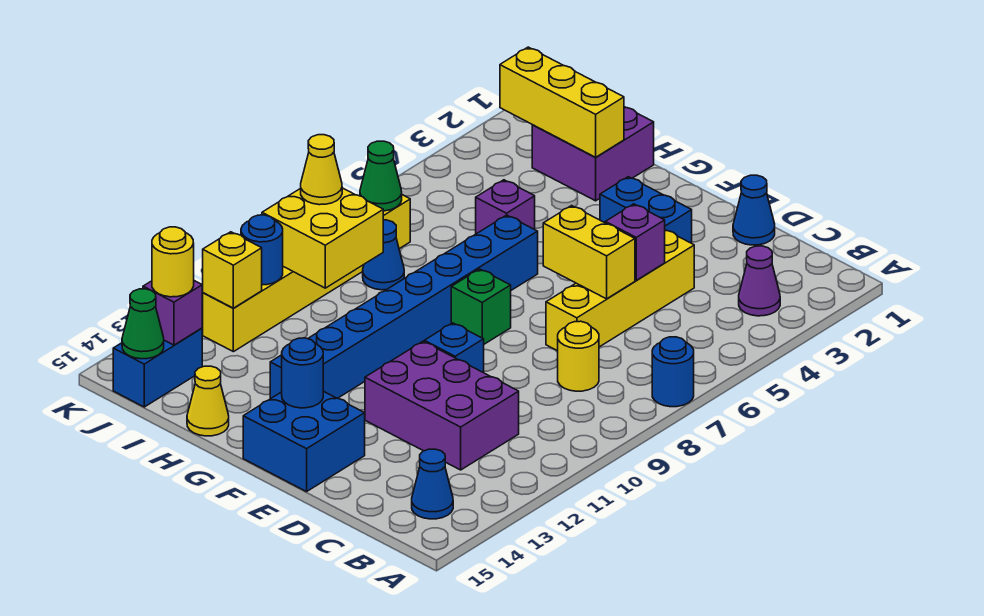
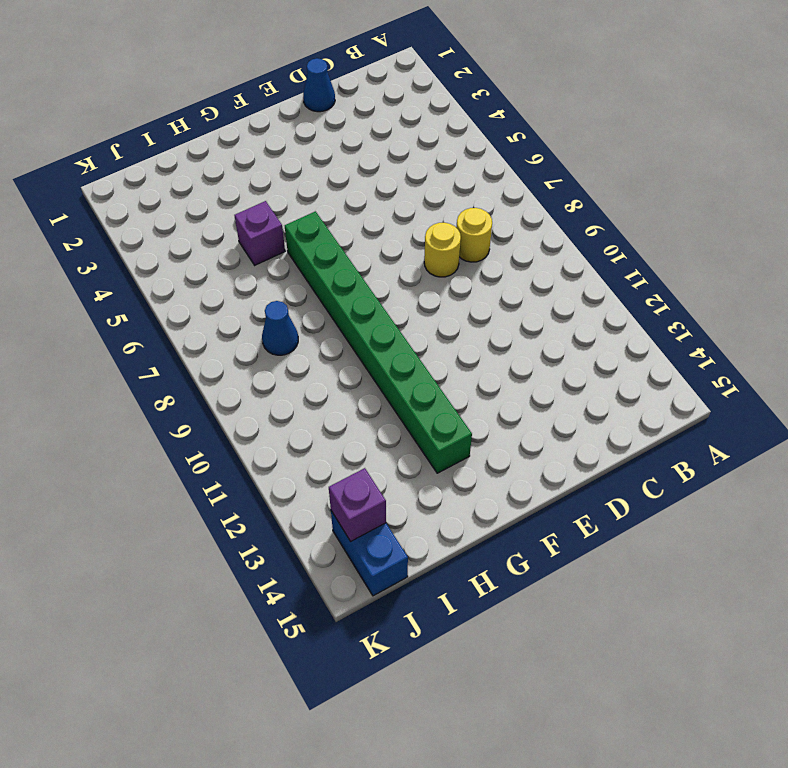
yellow round brick D8 level 1 -> yellow round brick J14 level 3
green brick G6:G13 level 1 -> blue brick G6:G13 level 1
none -> blue round brick A7 level 1
none -> purple cone B3 level 1
none -> blue cone B14 level 1
none -> purple brick C11:E12 level 1

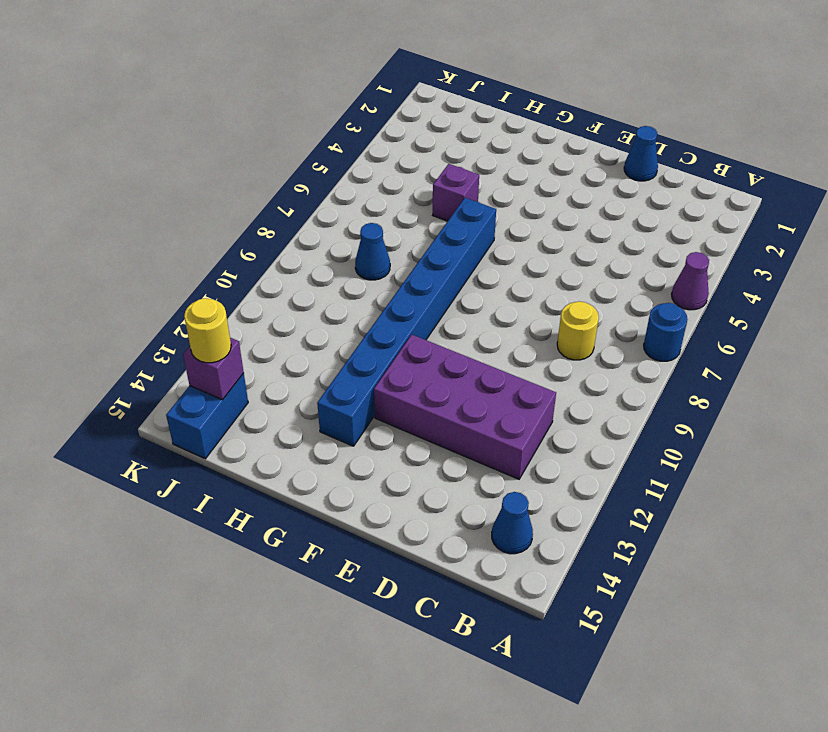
purple cone A5 level 1 -> purple cone B3 level 1
purple brick C11:F12 level 1 -> purple brick C11:E12 level 1
none -> yellow brick D4:D7 level 1
none -> blue brick E3:F3 level 1
none -> blue brick E10 level 1
none -> blue brick E14:F15 level 1

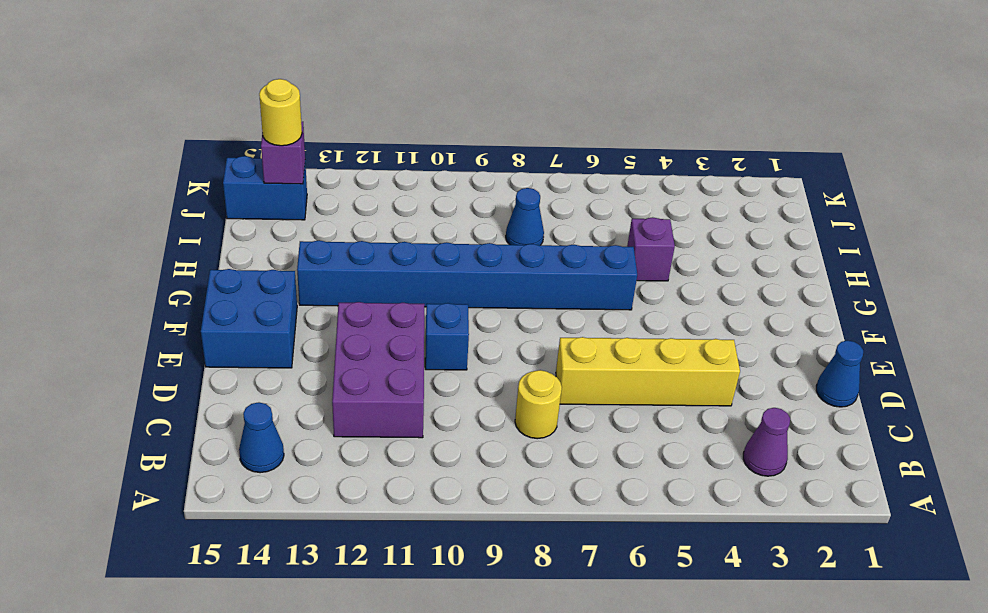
none -> blue round brick A7 level 1
none -> blue brick E3:F3 level 1
none -> green brick F8 level 1
none -> purple brick H1:I2 level 1

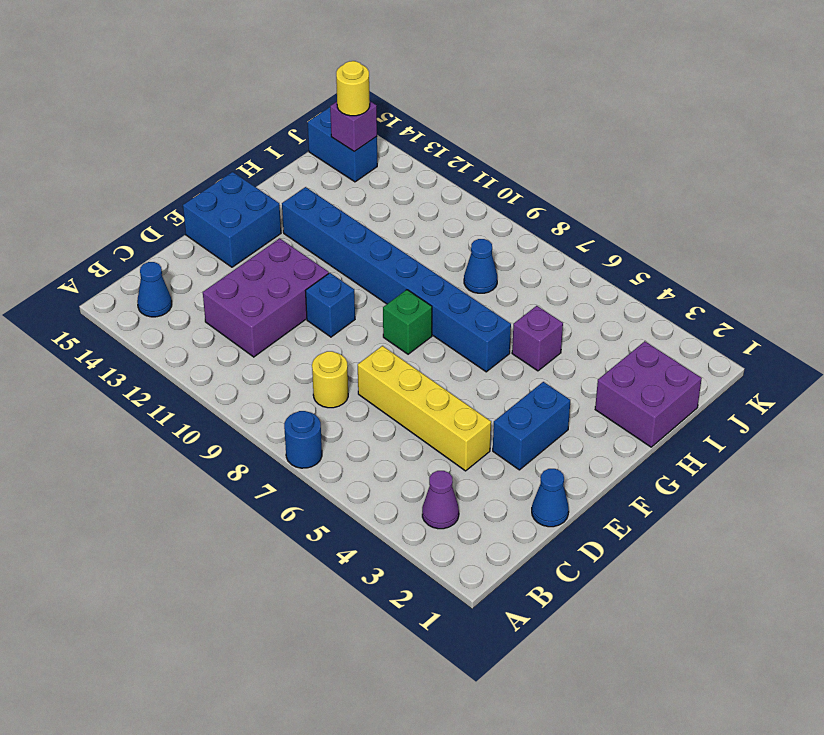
none -> yellow cone H15 level 1
none -> yellow brick J7:J12 level 1
none -> purple brick D5 level 2
none -> yellow brick D6:E6 level 2

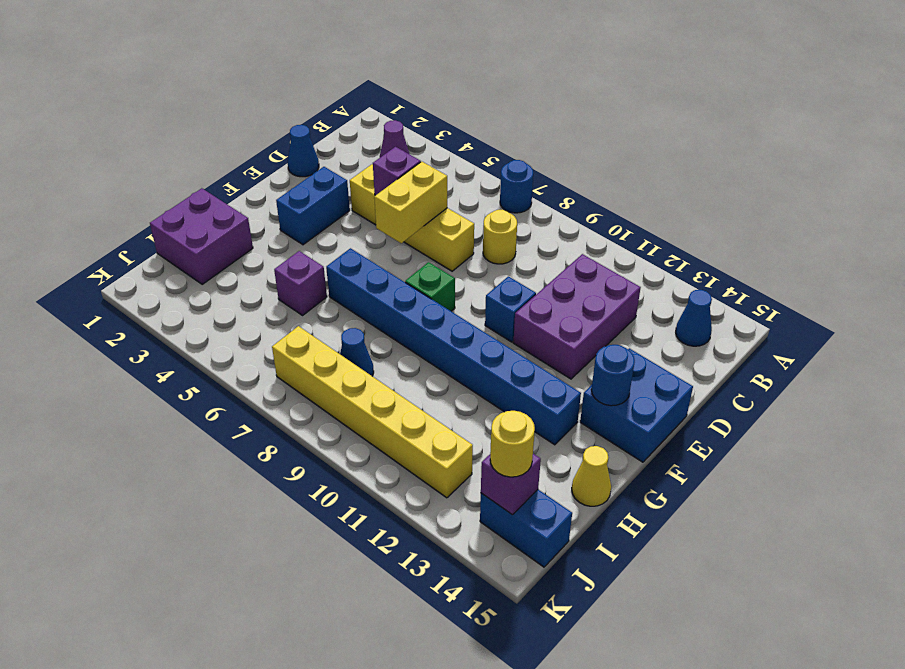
none -> yellow brick H2:J2 level 2
none -> yellow brick I9:J10 level 2
none -> green cone J7 level 2
none -> blue round brick J11 level 2

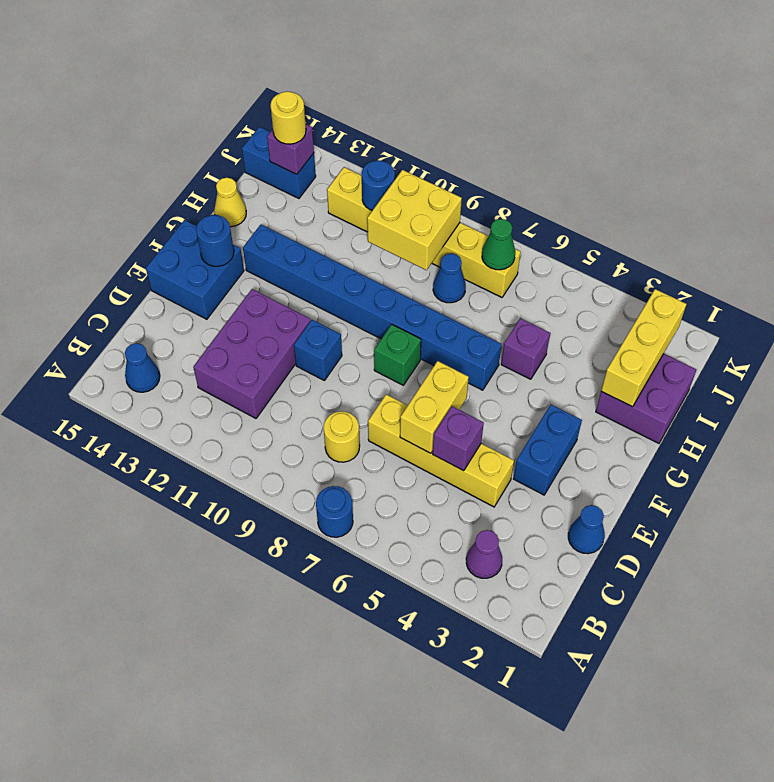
none -> yellow brick J12 level 2
none -> green cone J15 level 2
none -> yellow cone J9 level 3

